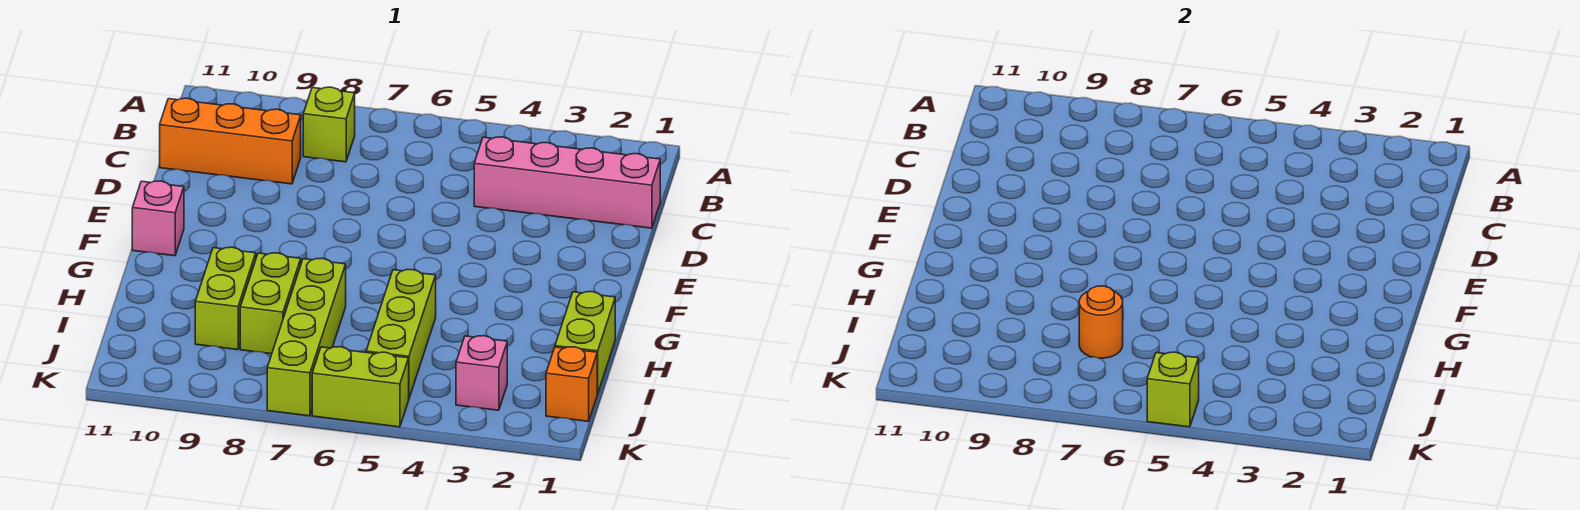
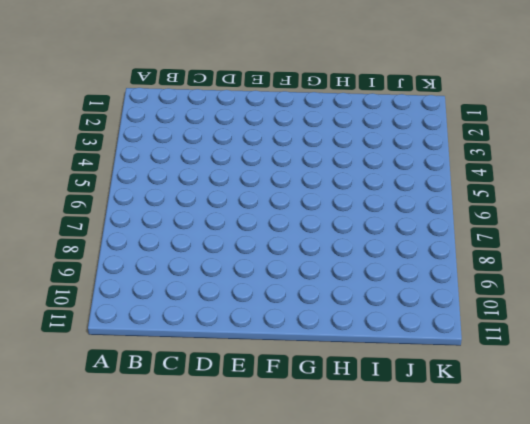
none -> lime brick B8 level 1
none -> pink brick C1:C4 level 1
none -> orange brick C9:C11 level 1

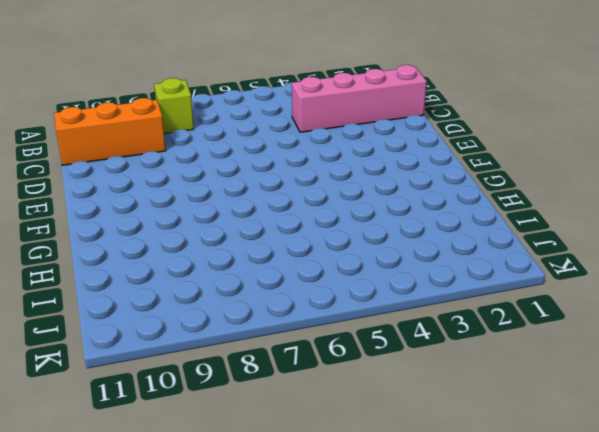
none -> pink brick F11 level 1
none -> lime brick H1:I1 level 1
none -> lime brick H5:J5 level 1

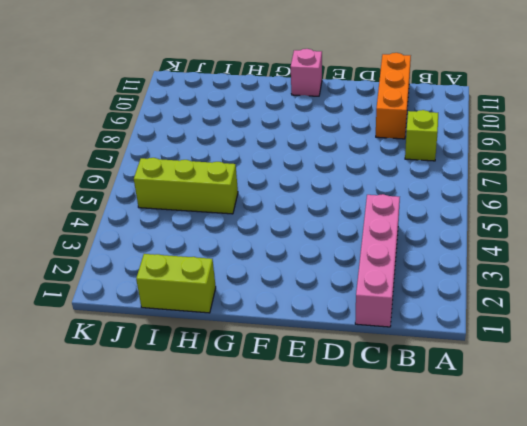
none -> lime brick H7:K7 level 1
none -> lime brick H8:I8 level 1
none -> lime brick H9:I9 level 1

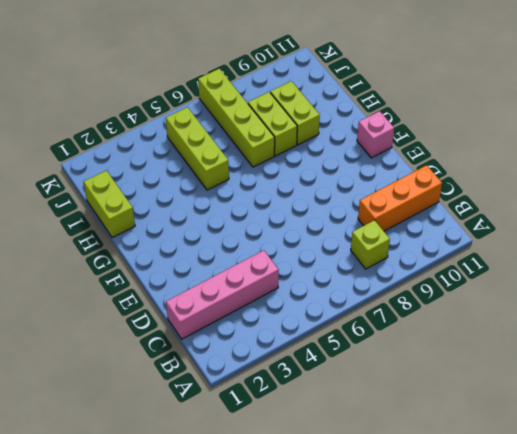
none -> orange brick J1 level 1
none -> pink brick J3 level 1
none -> lime brick K5:K6 level 1

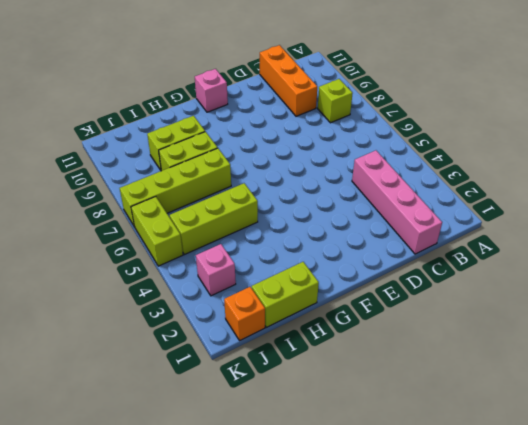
none -> orange round brick I7 level 2
none -> lime brick K5 level 2

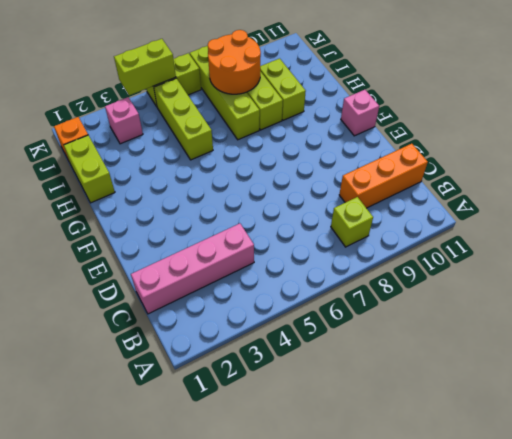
orange round brick I7:J8 level 2 -> orange round brick I7 level 2
lime brick K4:K5 level 2 -> lime brick K5 level 2

